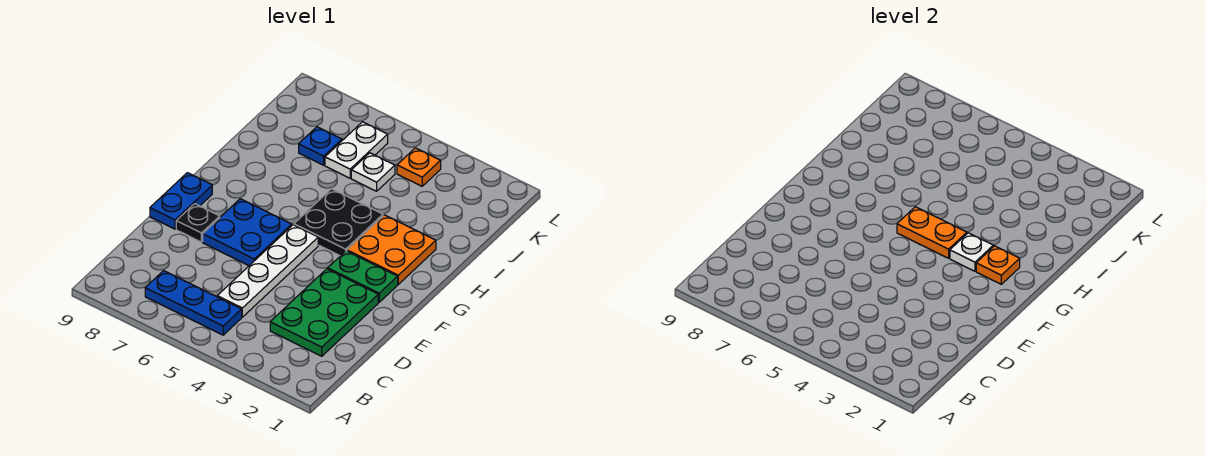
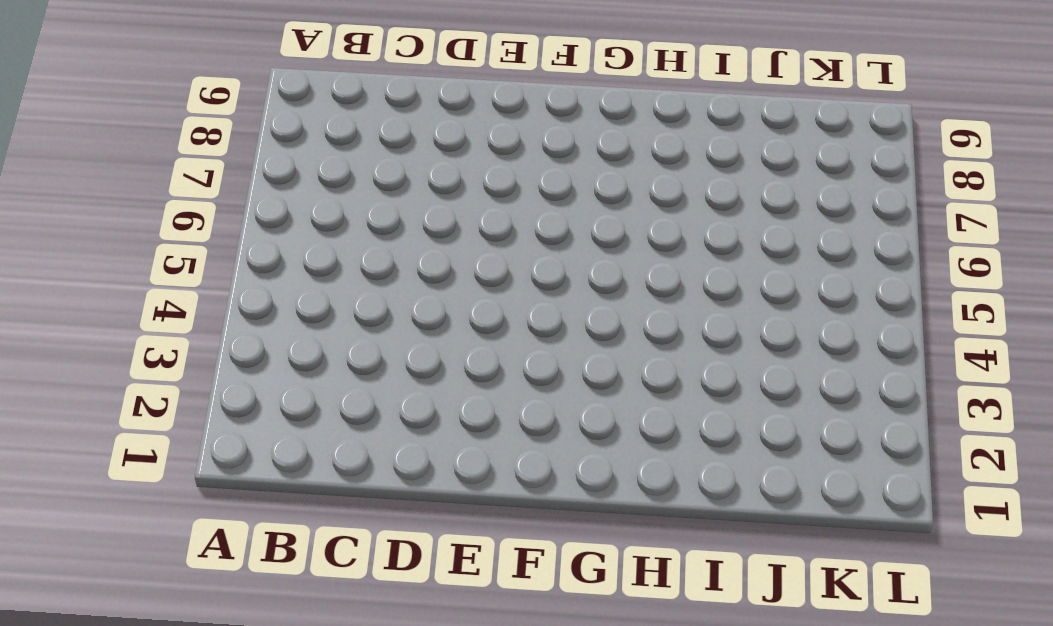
none -> blue plate B5:B7 level 1
none -> green plate C2:E3 level 1
none -> white plate C5:F5 level 1

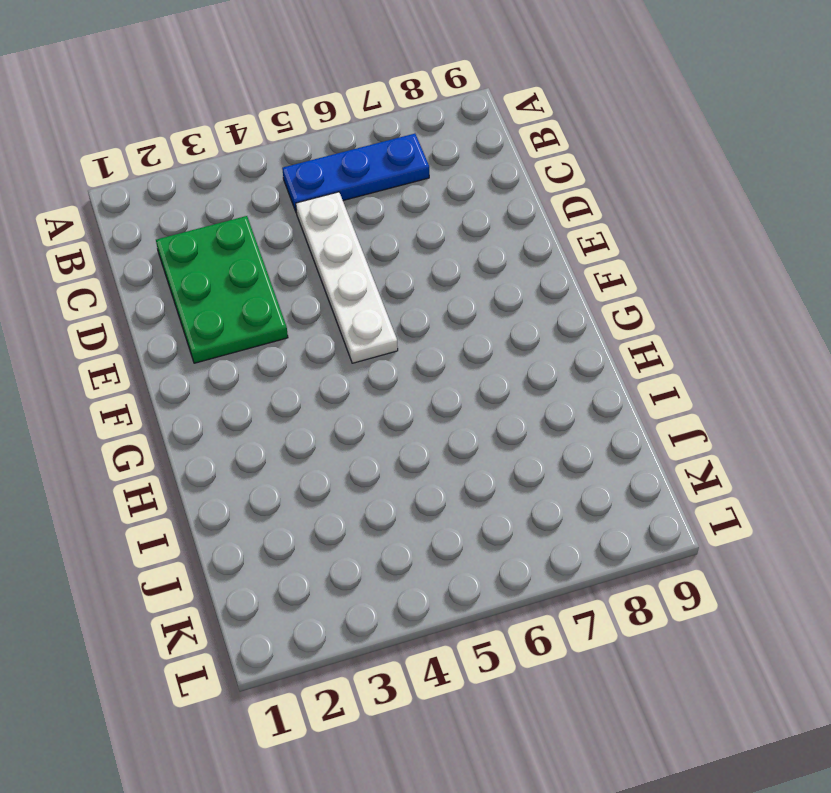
none -> blue plate E6:F7 level 1
none -> black plate E8 level 1
none -> blue plate E9:F9 level 1

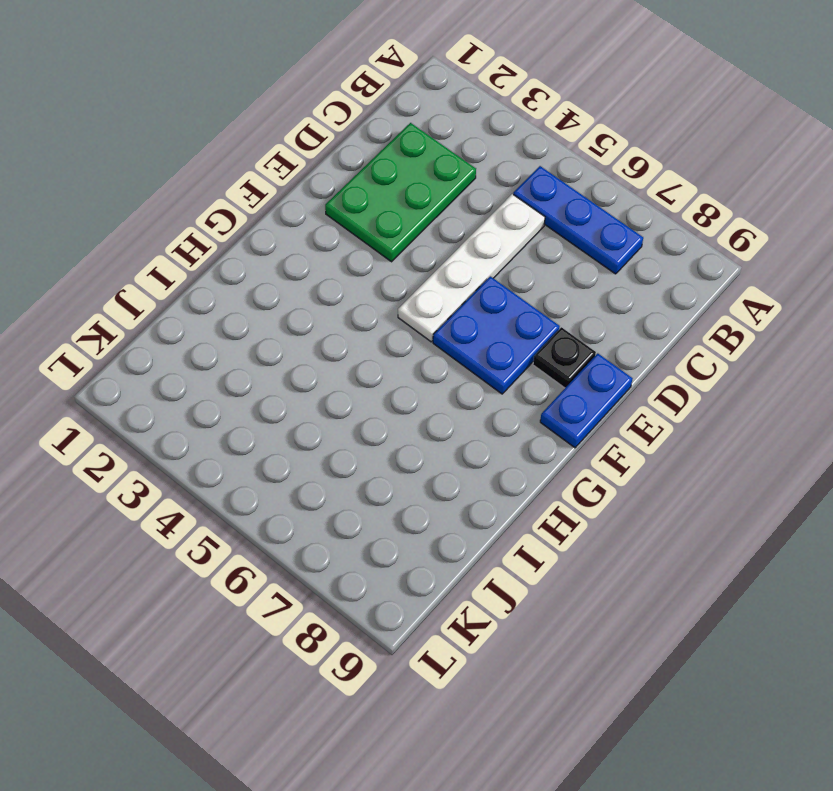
none -> green plate F2:F3 level 1
none -> orange plate G2:H3 level 1
none -> black plate G4:H5 level 1

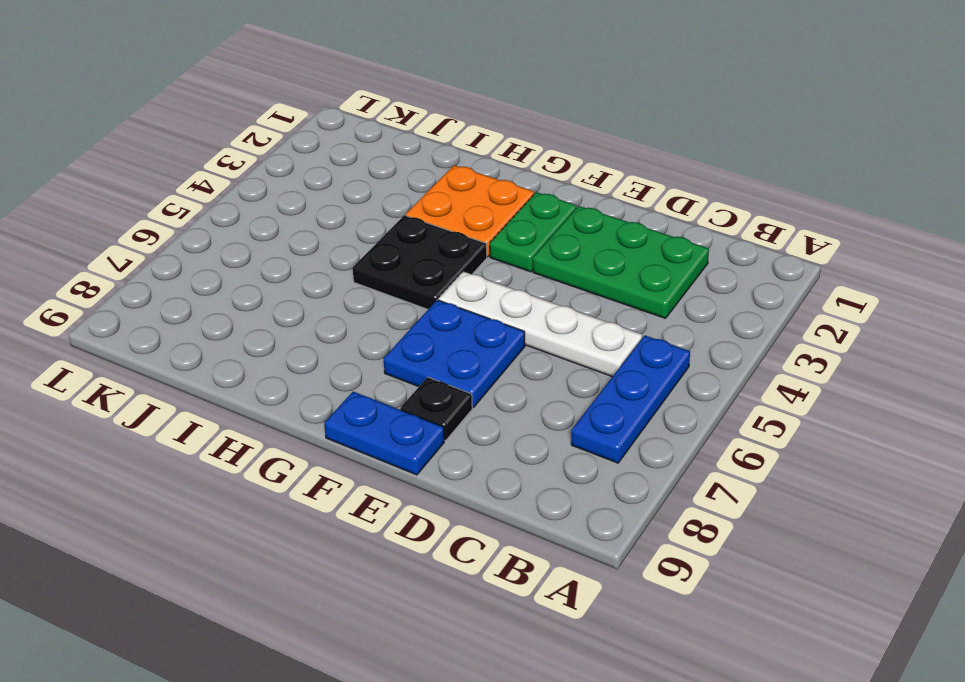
none -> white plate J5 level 1
none -> white plate J6:K6 level 1
none -> blue plate J7 level 1

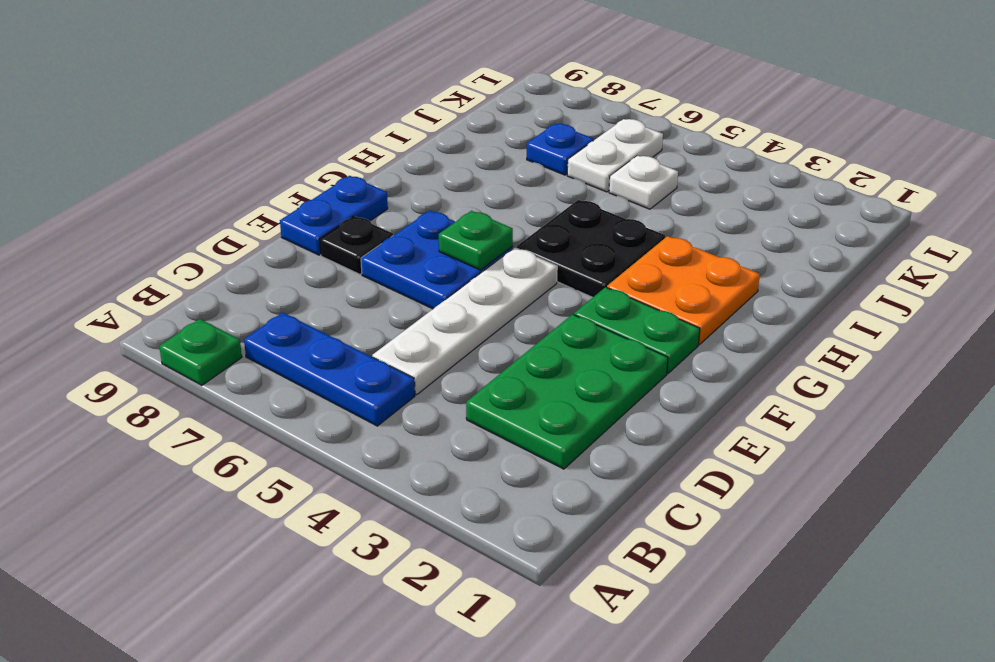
green plate A8 level 1 -> none
green plate F6 level 2 -> none
none -> orange plate K4 level 1
none -> orange plate G2 level 2
none -> white plate G3 level 2

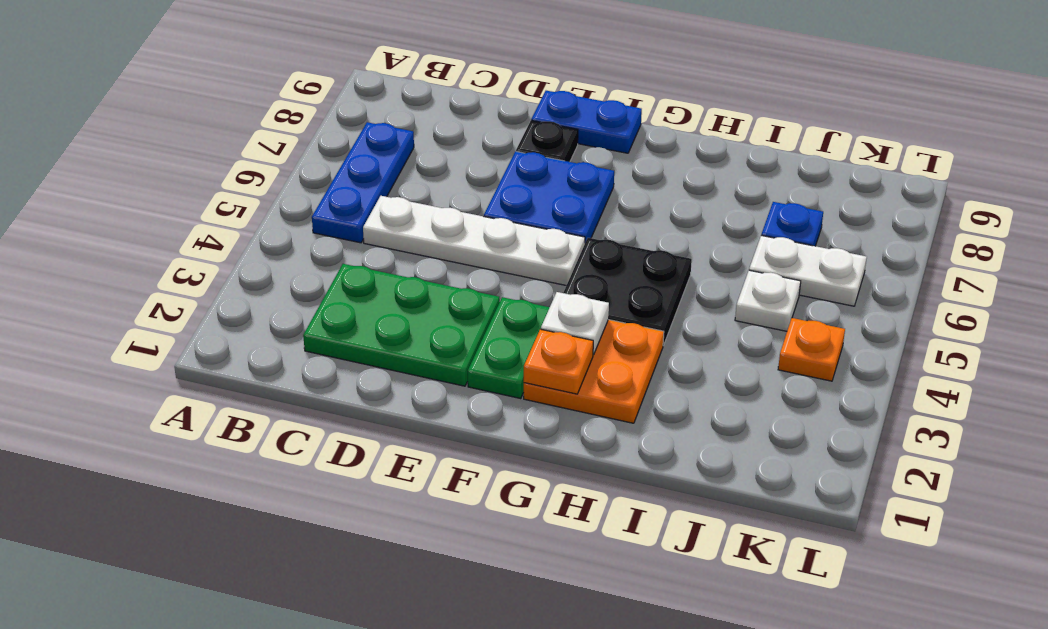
none -> orange plate G4:G5 level 2

